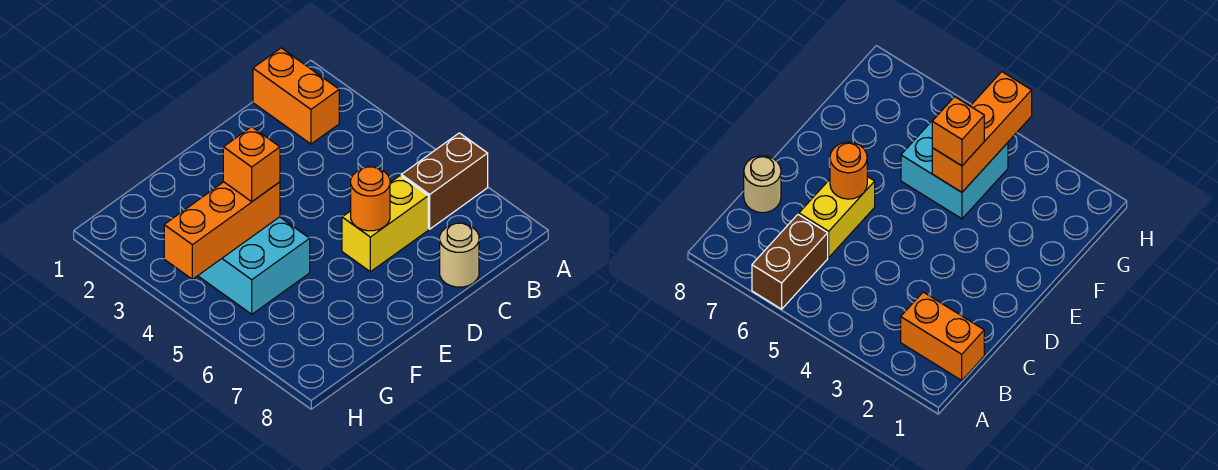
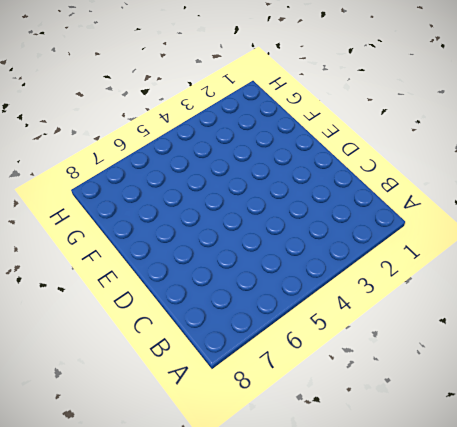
none -> brown brick A6:B6 level 1
none -> orange brick B1:B2 level 1

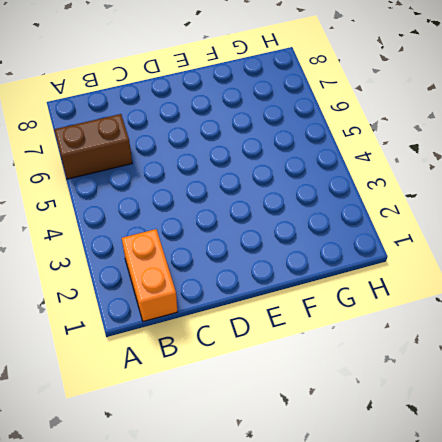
none -> yellow brick C6:D6 level 1
none -> tan round brick C8 level 1

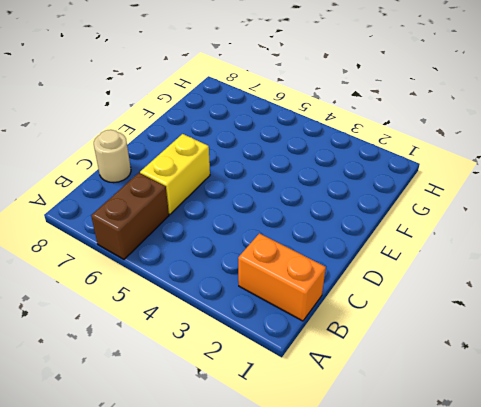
none -> cyan brick F4:G5 level 1
none -> orange round brick D6 level 2

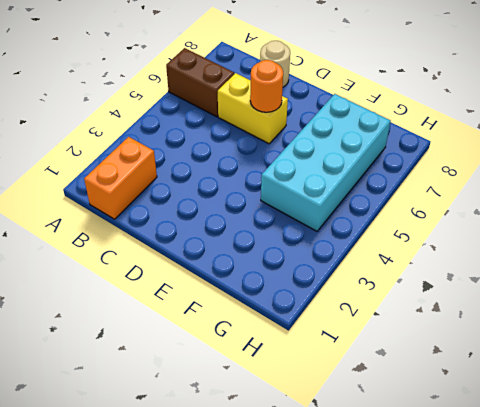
cyan brick F4:G7 level 1 -> cyan brick F4:G5 level 1
none -> orange brick F4:H4 level 2
none -> orange brick F4 level 3

